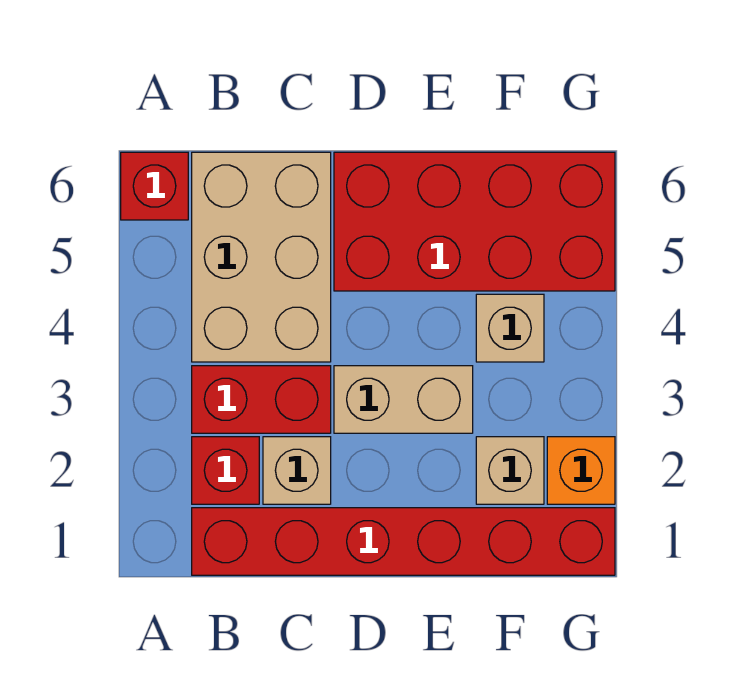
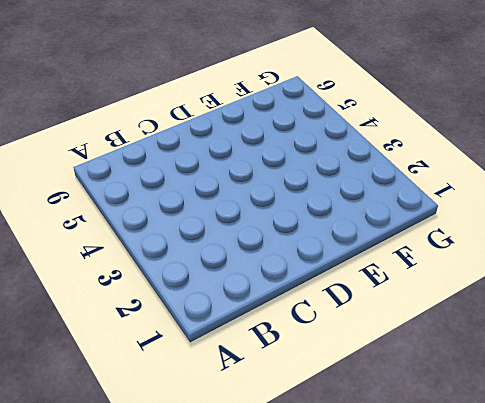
none -> red brick A6 level 1
none -> red brick B1:G1 level 1

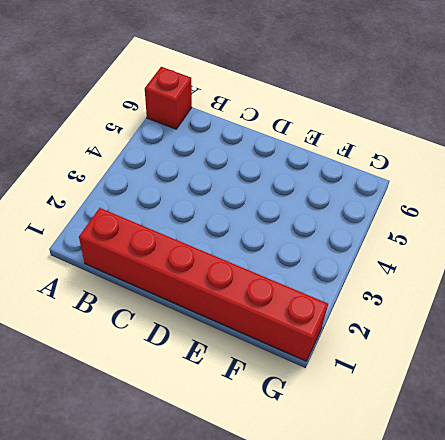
none -> red brick B2 level 1
none -> red brick B3:C3 level 1

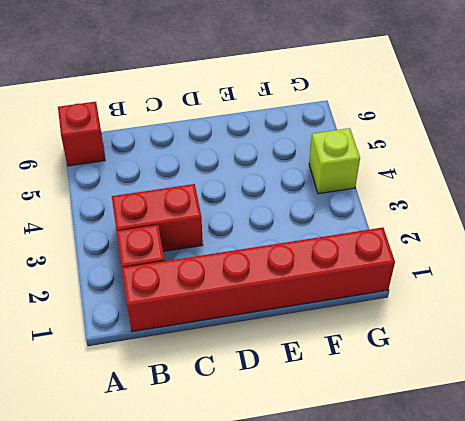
lime brick G4 level 1 -> none
none -> tan brick B4:C6 level 1
none -> tan brick C2 level 1

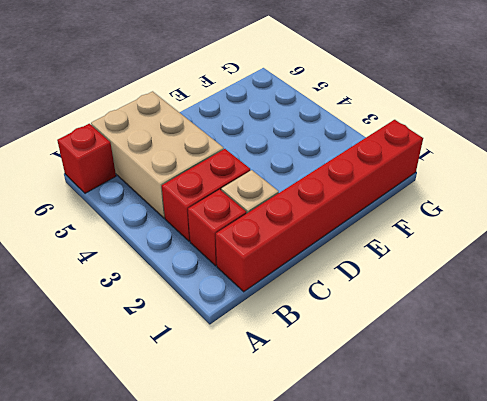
none -> tan brick D3:E3 level 1
none -> red brick D5:G6 level 1

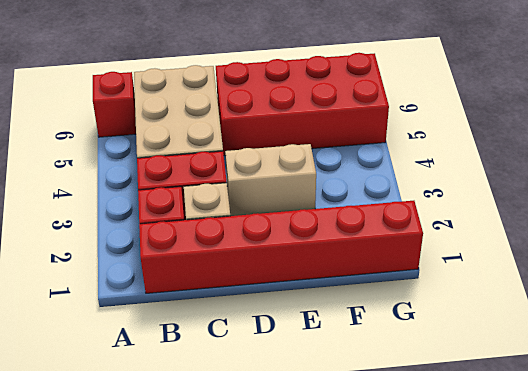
none -> tan brick F2 level 1
none -> tan brick F4 level 1

